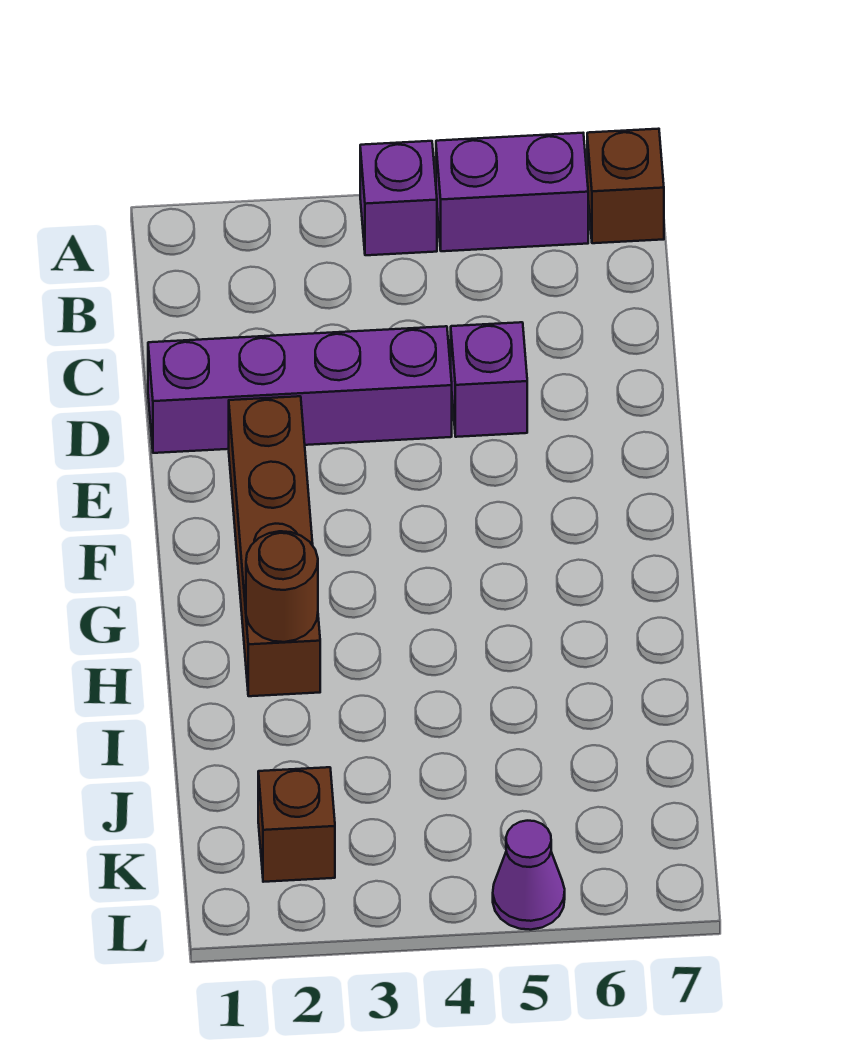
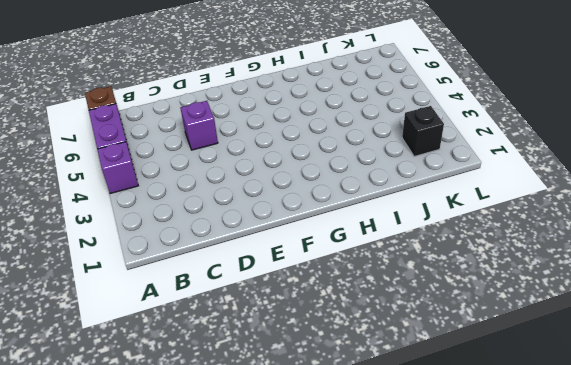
black brick K2 level 1 -> brown brick K2 level 1
none -> purple brick D1:D4 level 1
none -> brown brick E2:H2 level 1

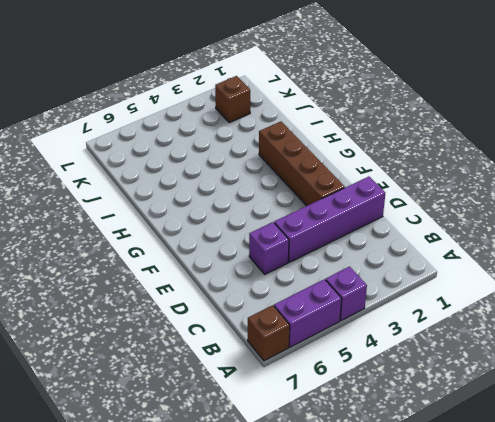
none -> purple cone L5 level 1
none -> brown round brick H2 level 2

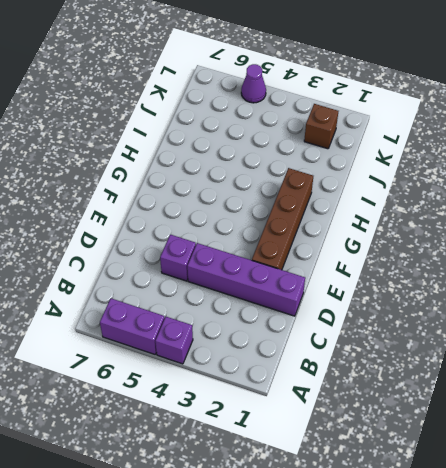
none -> brown brick A7 level 1
none -> brown round brick H2 level 2

